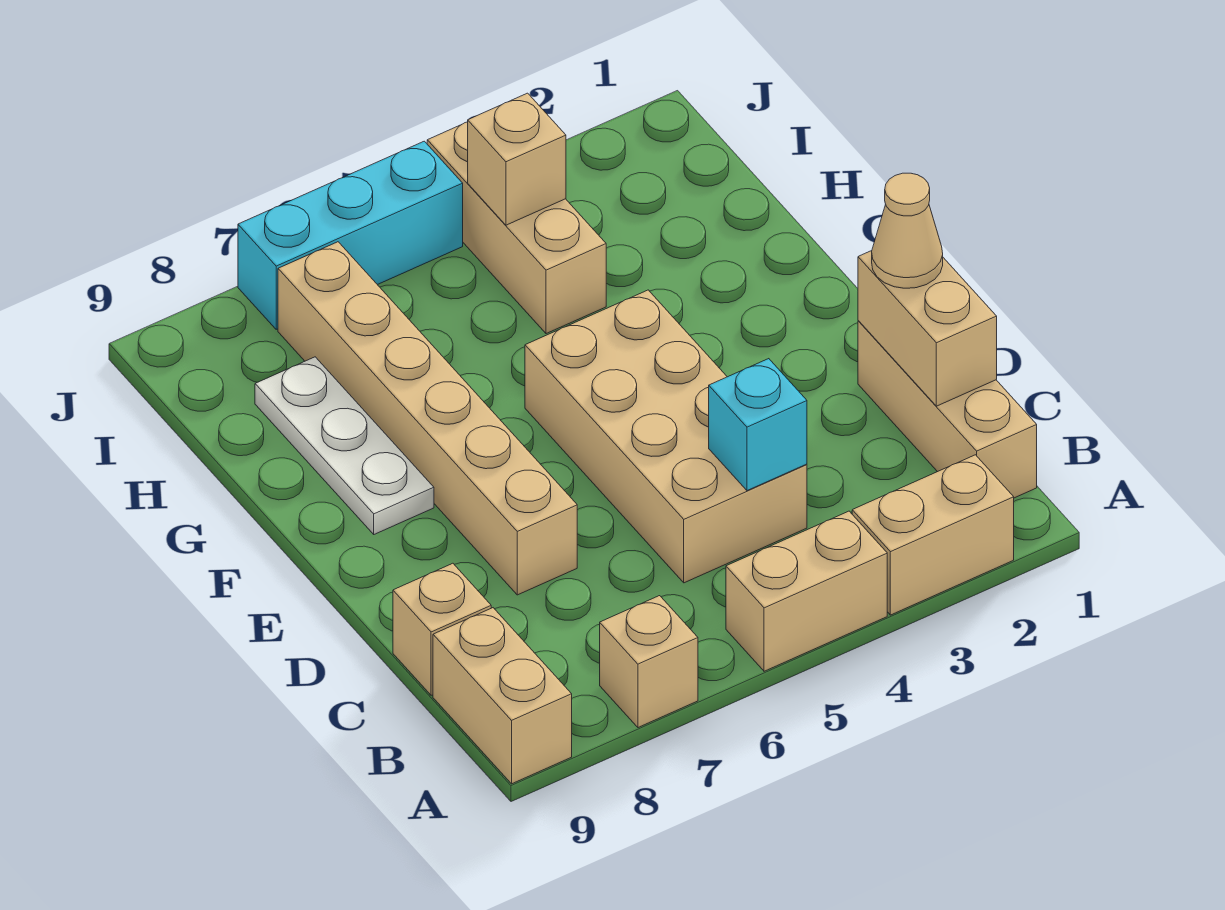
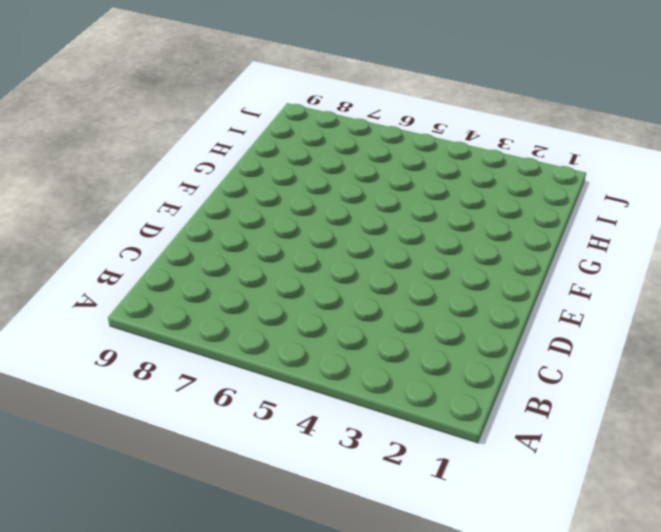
none -> tan brick A2:A3 level 1
none -> tan brick A4:A5 level 1
none -> tan brick A7 level 1

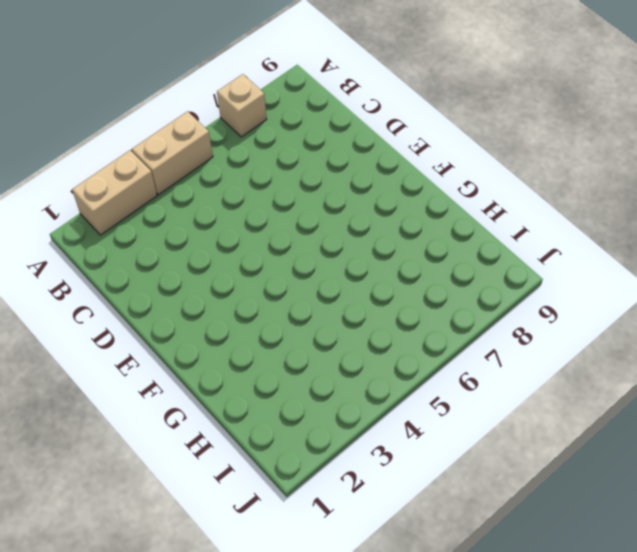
none -> tan brick A9:B9 level 1
none -> tan brick B1:D1 level 1
none -> tan brick C4:F5 level 1

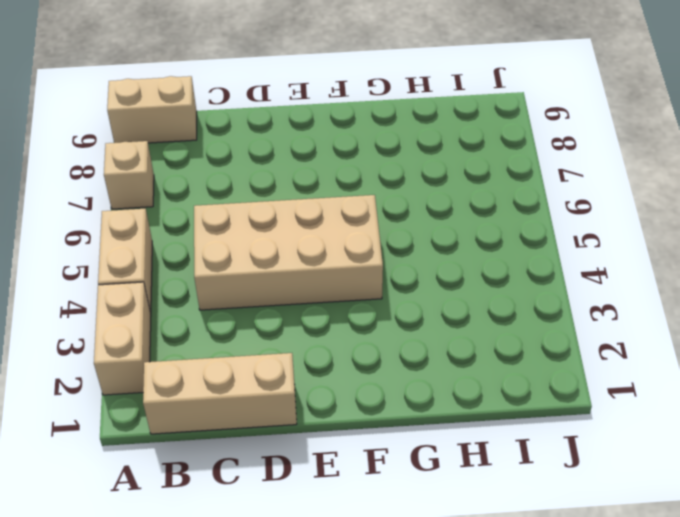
none -> tan brick C9 level 1
none -> tan brick D7:I7 level 1
none -> white plate F8:H8 level 1

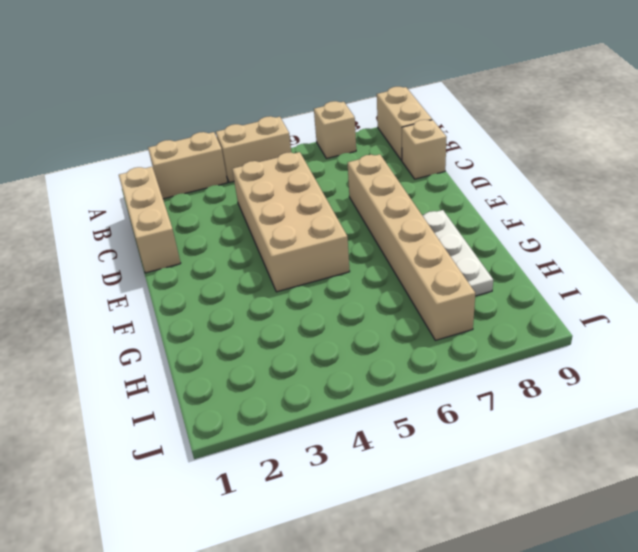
none -> tan brick H4:J4 level 1
none -> cyan brick J5:J7 level 1
none -> tan brick C1:D1 level 2

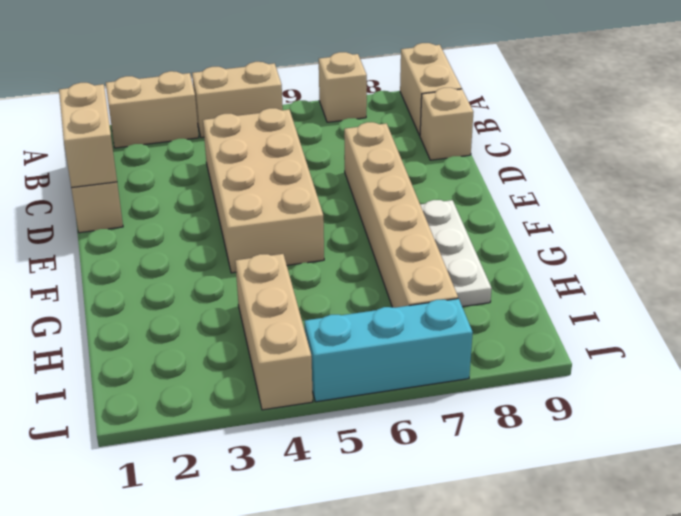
none -> cyan brick C4 level 2
none -> tan brick I4 level 2
none -> tan cone D1 level 3

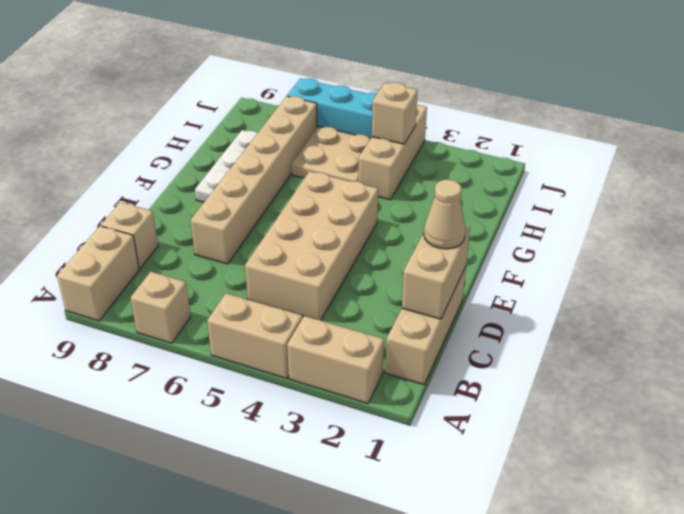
tan plate H5:I6 level 1 -> none
none -> cyan brick C4 level 2

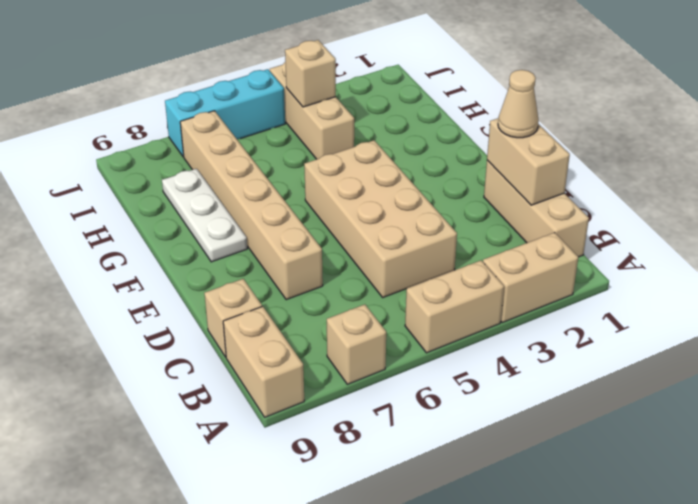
none -> cyan brick C4 level 2

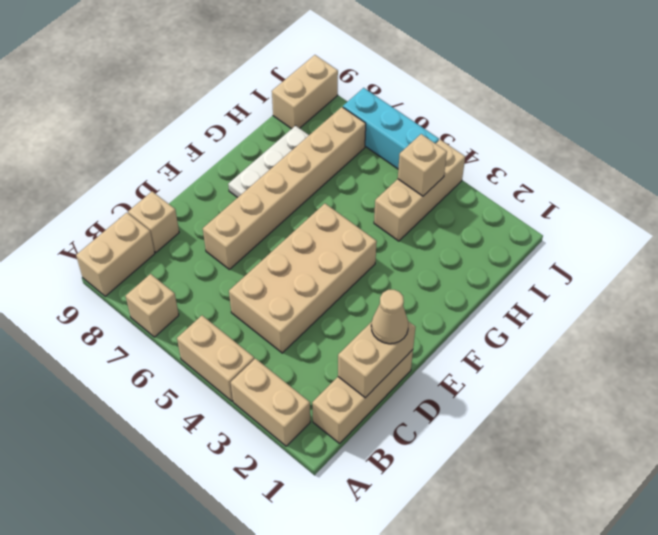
tan brick I9:J9 level 1 -> none
none -> cyan brick C4 level 2

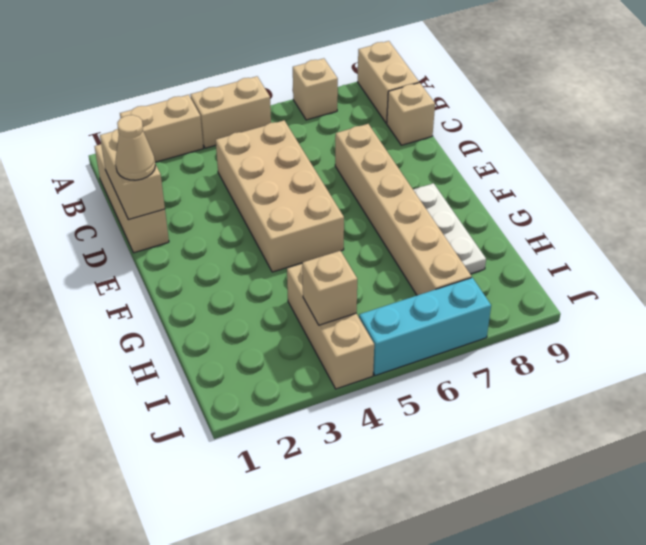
none -> cyan brick C4 level 2

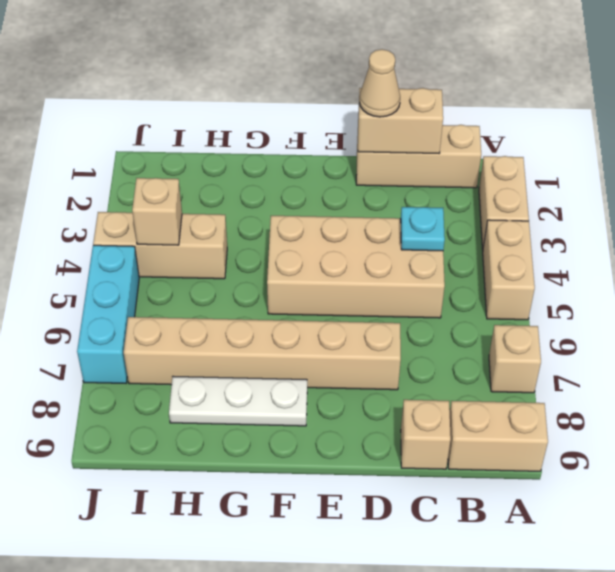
cyan plate C4 level 2 -> cyan brick C4 level 2

